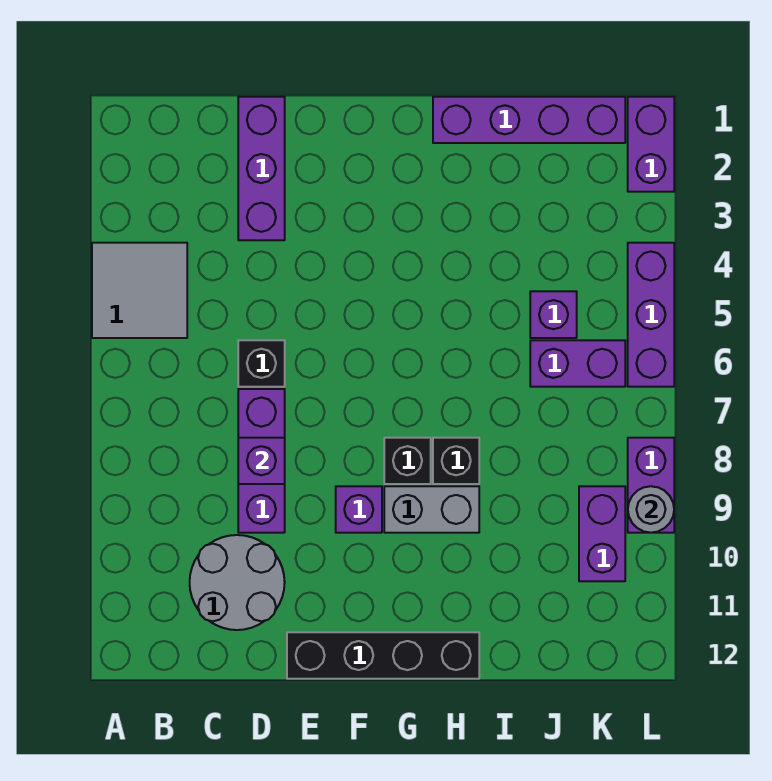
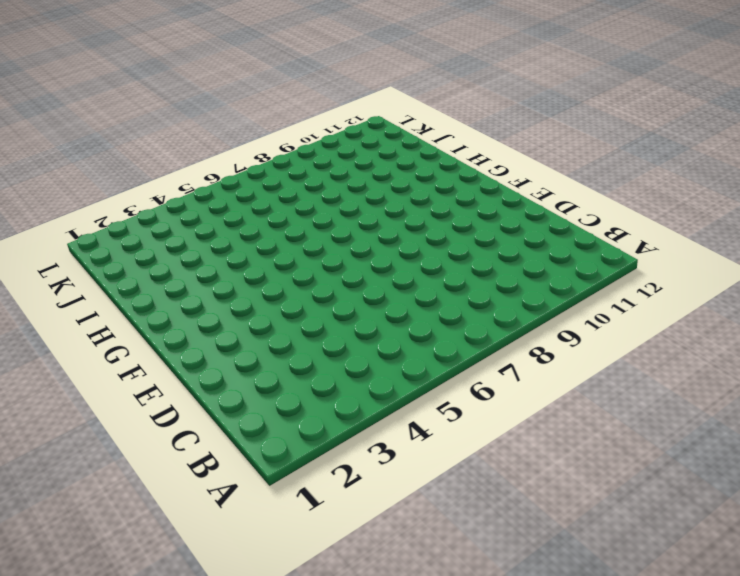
none -> grey tile A4:B5 level 1
none -> grey round brick C10:D11 level 1
none -> purple brick D1:D3 level 1

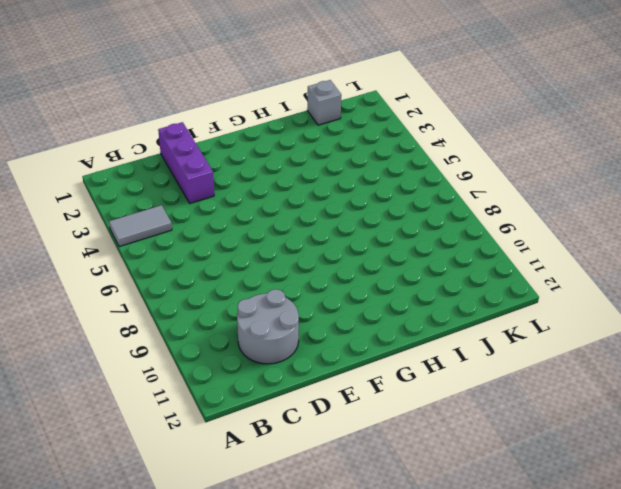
grey tile A4:B4 level 1 -> grey tile A4:B5 level 1
grey brick J1 level 1 -> purple brick H1:K1 level 1
none -> black brick D6 level 1
none -> purple brick D7:D9 level 1
none -> black brick E12:H12 level 1

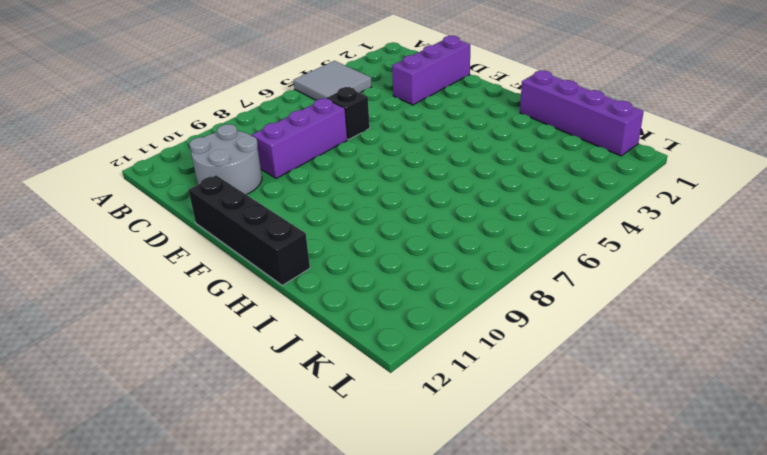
none -> purple brick F9 level 1
none -> black brick G8 level 1
none -> grey brick G9:H9 level 1

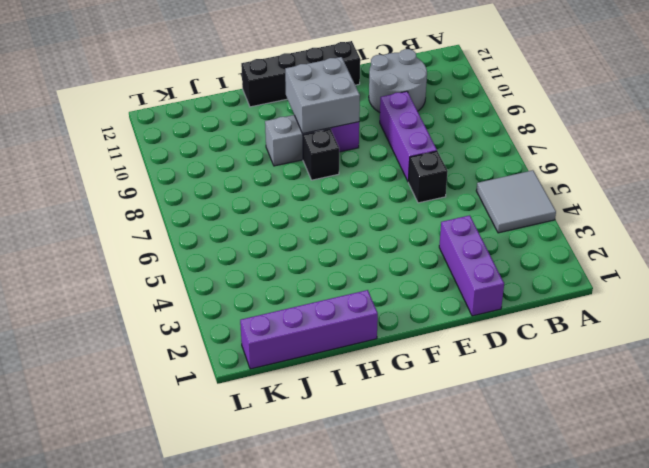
grey brick F9:G10 level 2 -> none
none -> black brick H8 level 1
none -> purple brick J5 level 1
none -> purple brick J6:K6 level 1

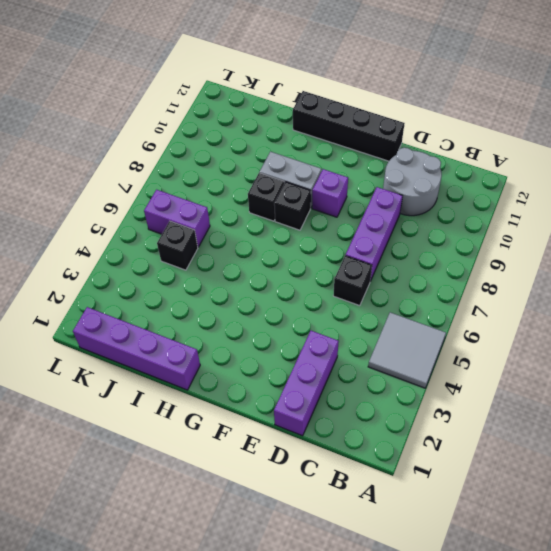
black brick J5 level 1 -> purple brick J5 level 1
none -> purple brick K9:K10 level 1
none -> purple brick L1:L2 level 1
none -> purple brick L4:L6 level 1

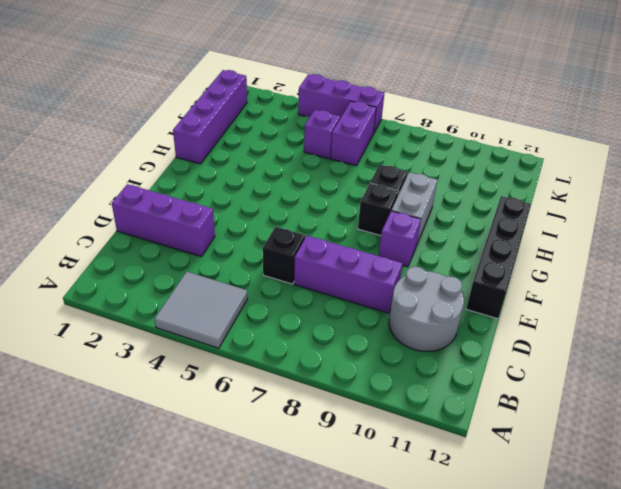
none -> purple brick K9:K10 level 1
none -> purple brick L1:L2 level 1
none -> purple brick L8:L9 level 1

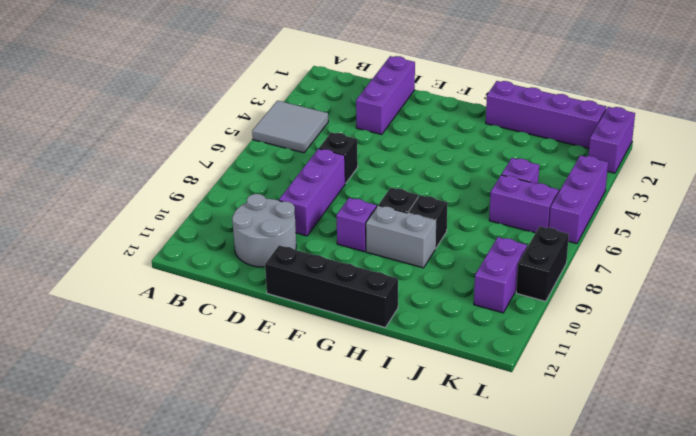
black brick L8:L9 level 1 -> purple brick L8:L9 level 1
none -> purple brick D8 level 2
none -> grey round brick L9 level 2

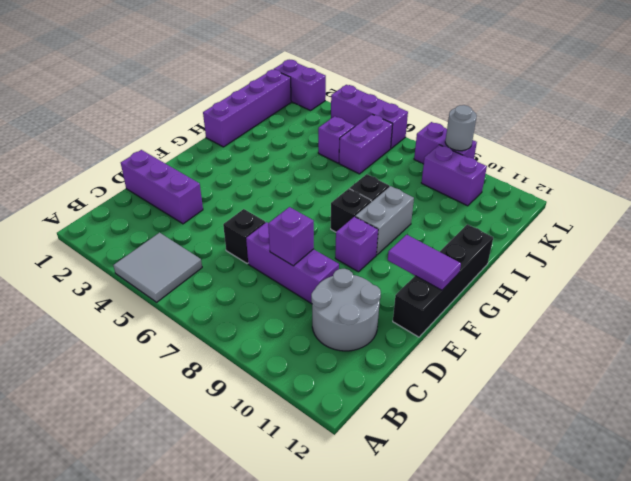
purple tile F11:F12 level 2 -> none

